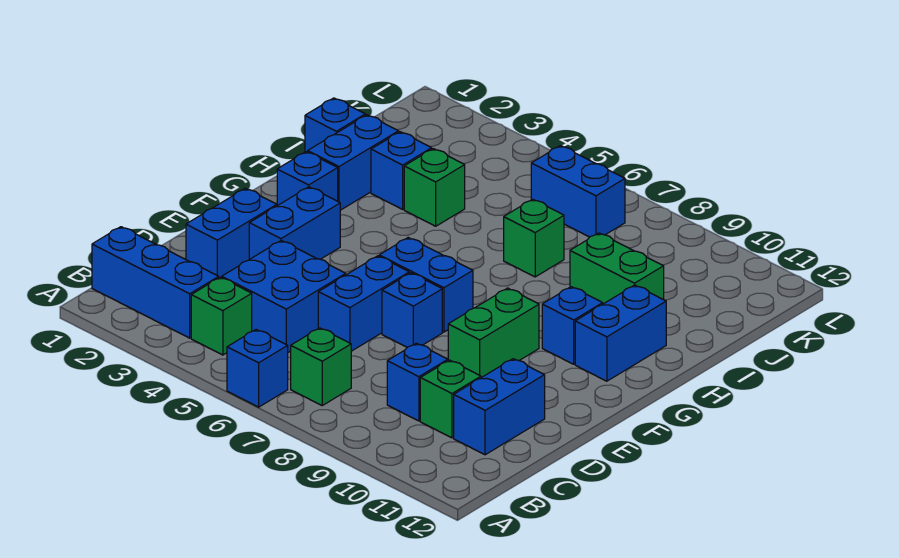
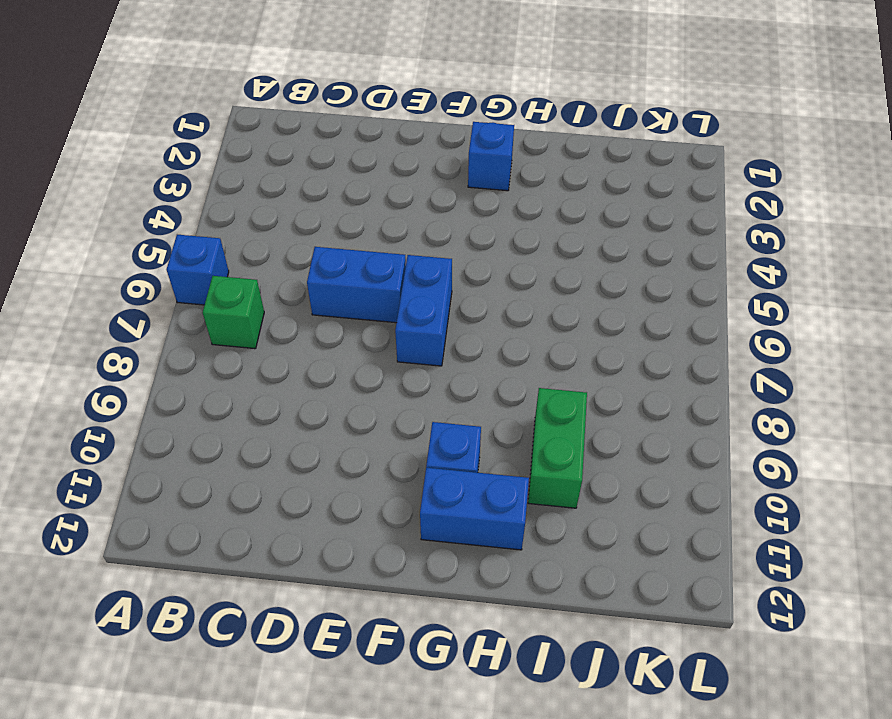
none -> blue brick B1:B3 level 1
none -> green brick B4 level 1
none -> blue brick C4:D5 level 1

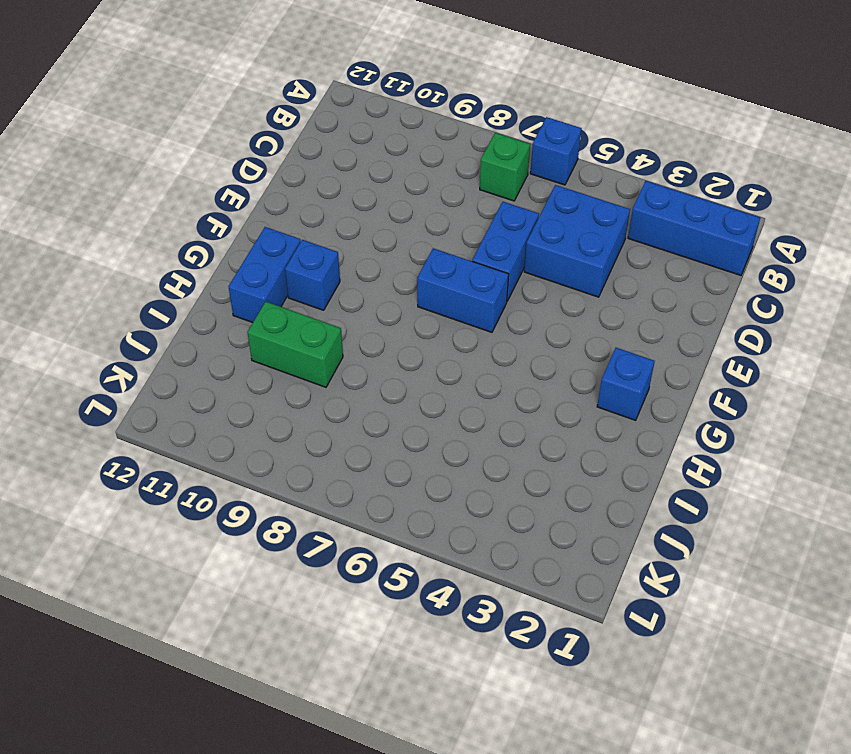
none -> green brick B4 level 1
none -> blue brick C9 level 1
none -> green brick C10 level 1

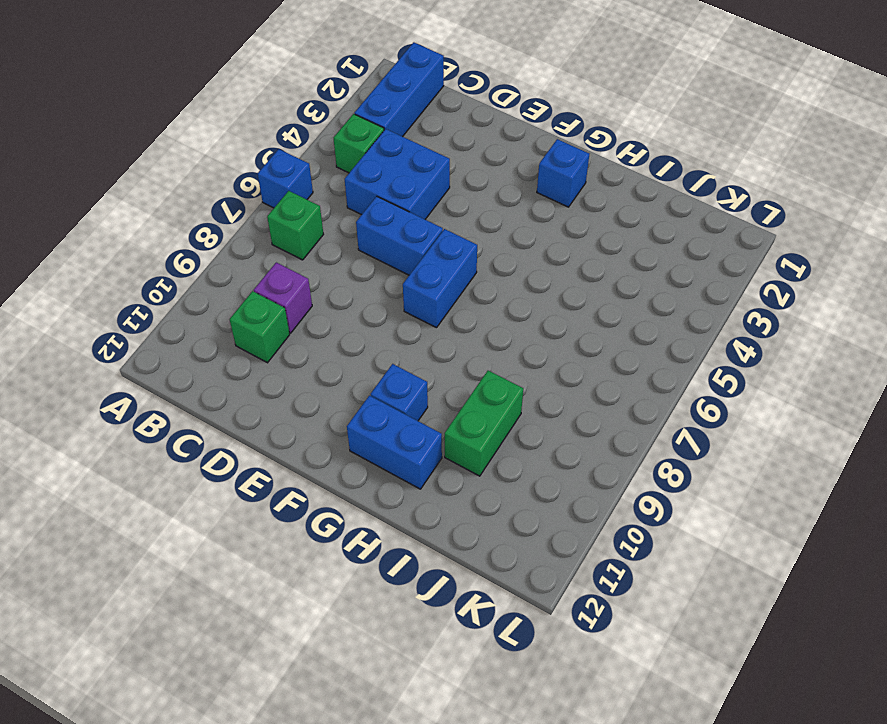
purple brick C9 level 1 -> blue brick C9 level 1
none -> blue brick C11:D11 level 1
none -> blue brick D2:E2 level 1
none -> blue brick E3:F3 level 1

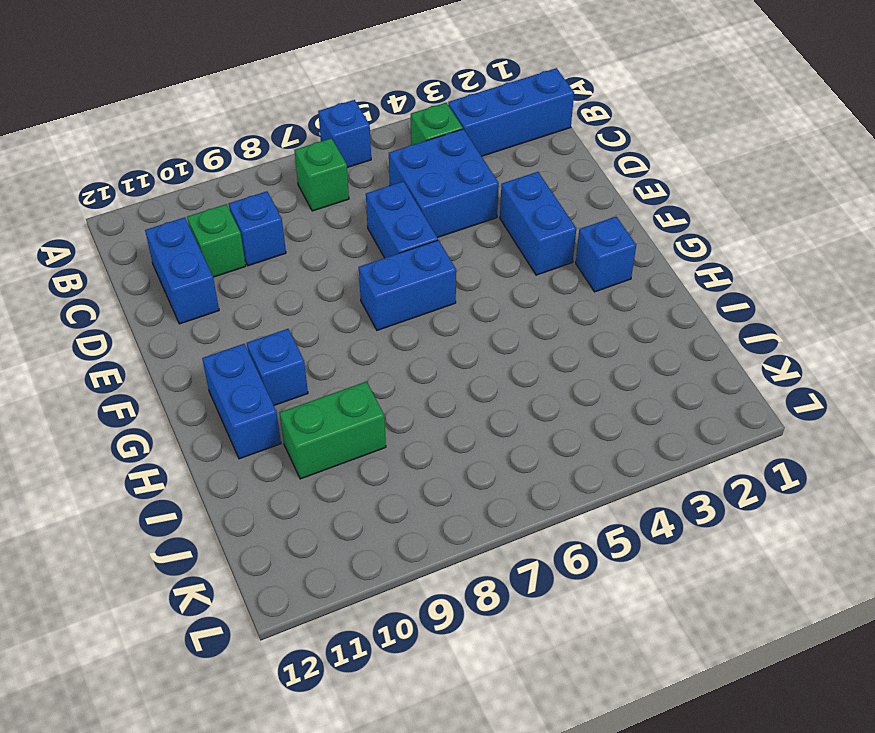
none -> blue brick D2:E2 level 1
none -> blue brick E7 level 1
none -> green brick E9:F9 level 1

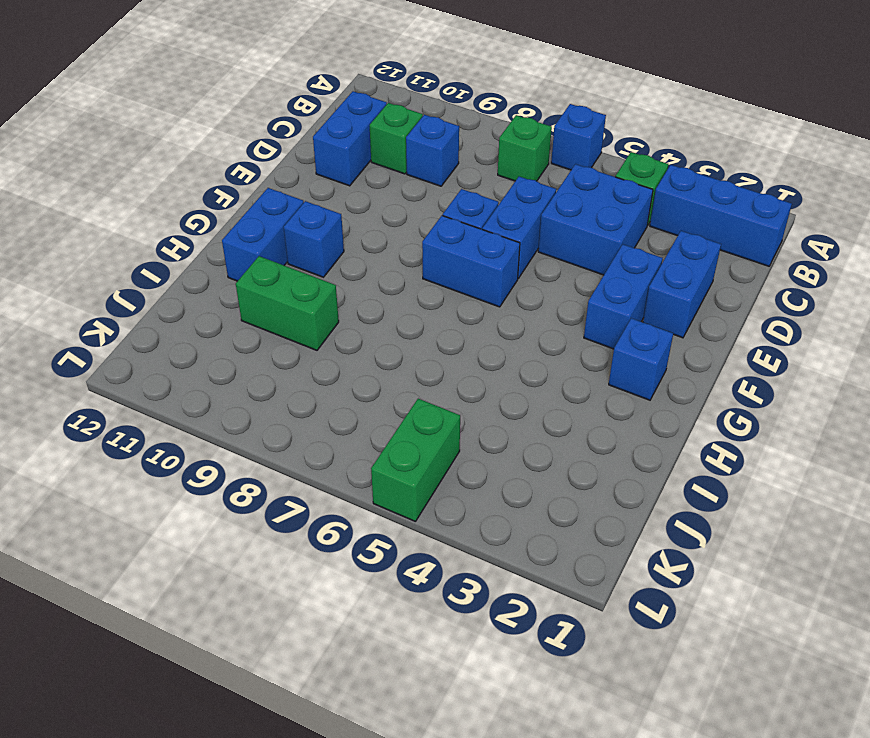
green brick K5:L5 level 1 -> green brick E9:F9 level 1
none -> blue brick H2:I2 level 1
none -> blue brick I1 level 1
none -> blue brick I3 level 1

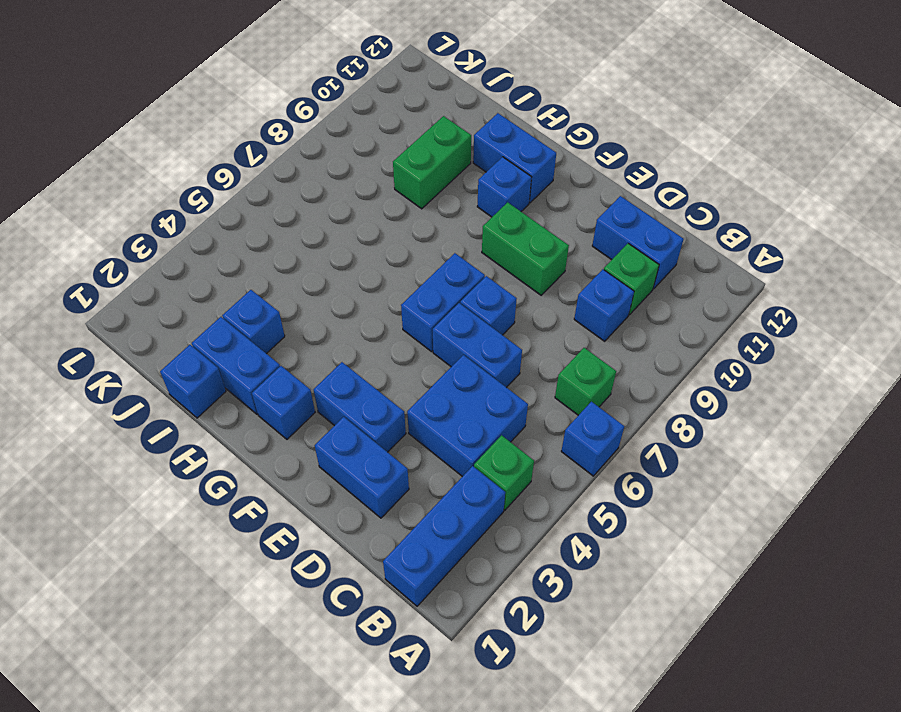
none -> green brick I4 level 1
none -> green brick I7 level 1
none -> blue brick K6:K7 level 1

